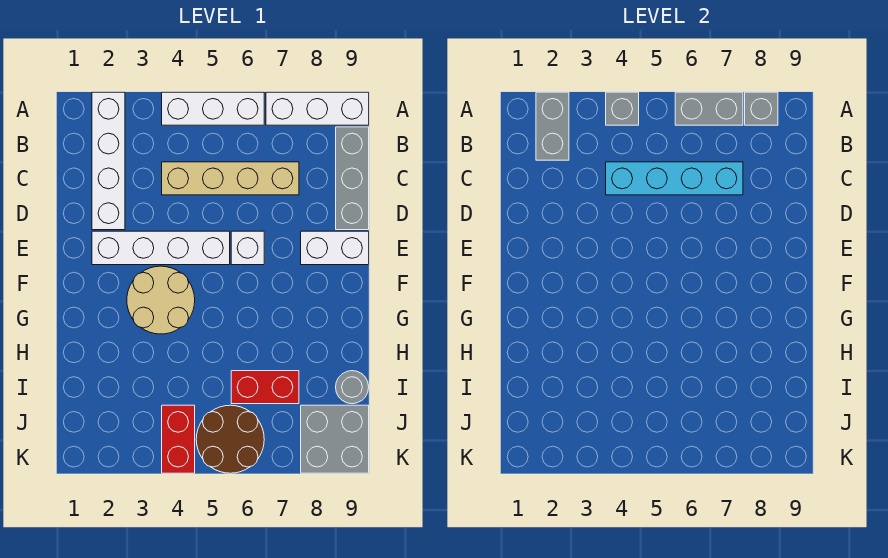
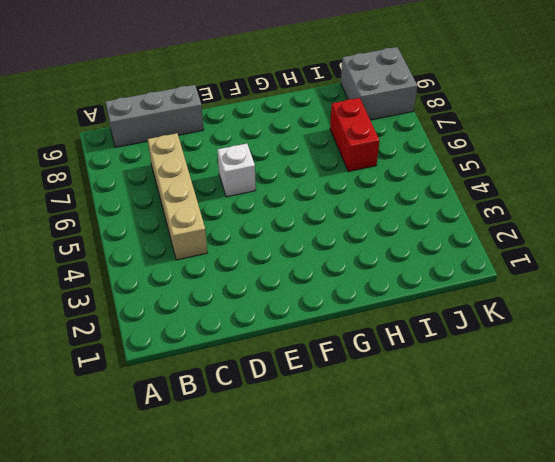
none -> white brick A2:D2 level 1
none -> white brick A4:A6 level 1
none -> white brick A7:A9 level 1

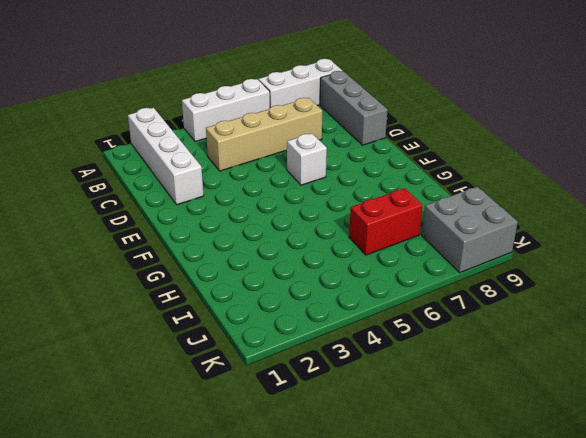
none -> white brick E2:E5 level 1
none -> white brick E8:E9 level 1
none -> tan round brick F3:G4 level 1

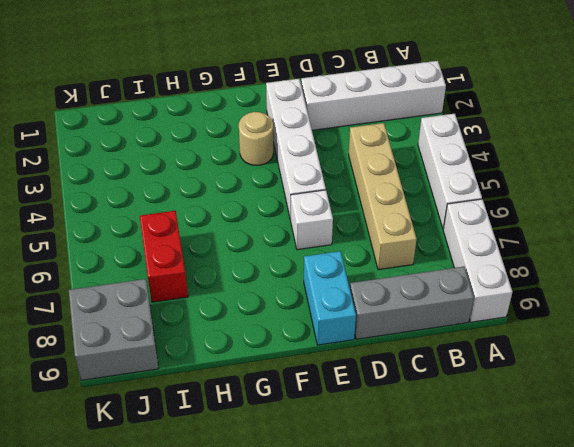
cyan brick E8:E9 level 1 -> white brick E8:E9 level 1
tan round brick F3 level 1 -> tan round brick F3:G4 level 1
none -> grey round brick I9 level 1
none -> red brick J4:K4 level 1
none -> brown round brick J5:K6 level 1

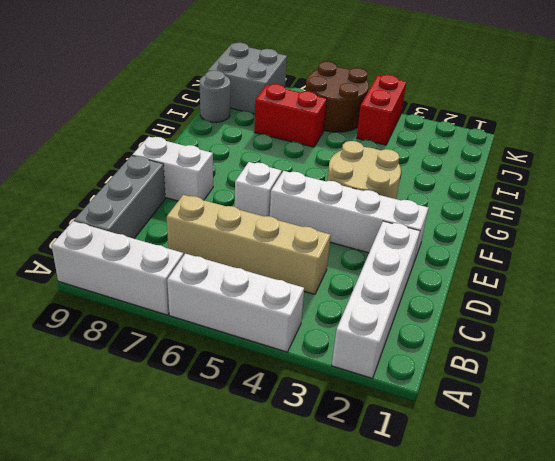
none -> grey brick A2:B2 level 2
none -> grey brick A4 level 2
none -> grey brick A6:A7 level 2

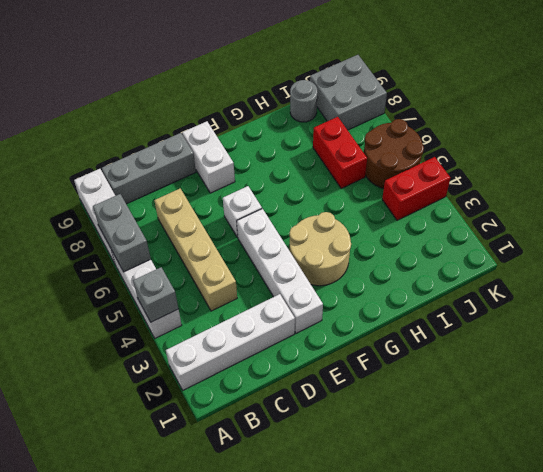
none -> grey brick A2:B2 level 2
none -> grey brick A8 level 2
none -> cyan brick C4:C7 level 2

